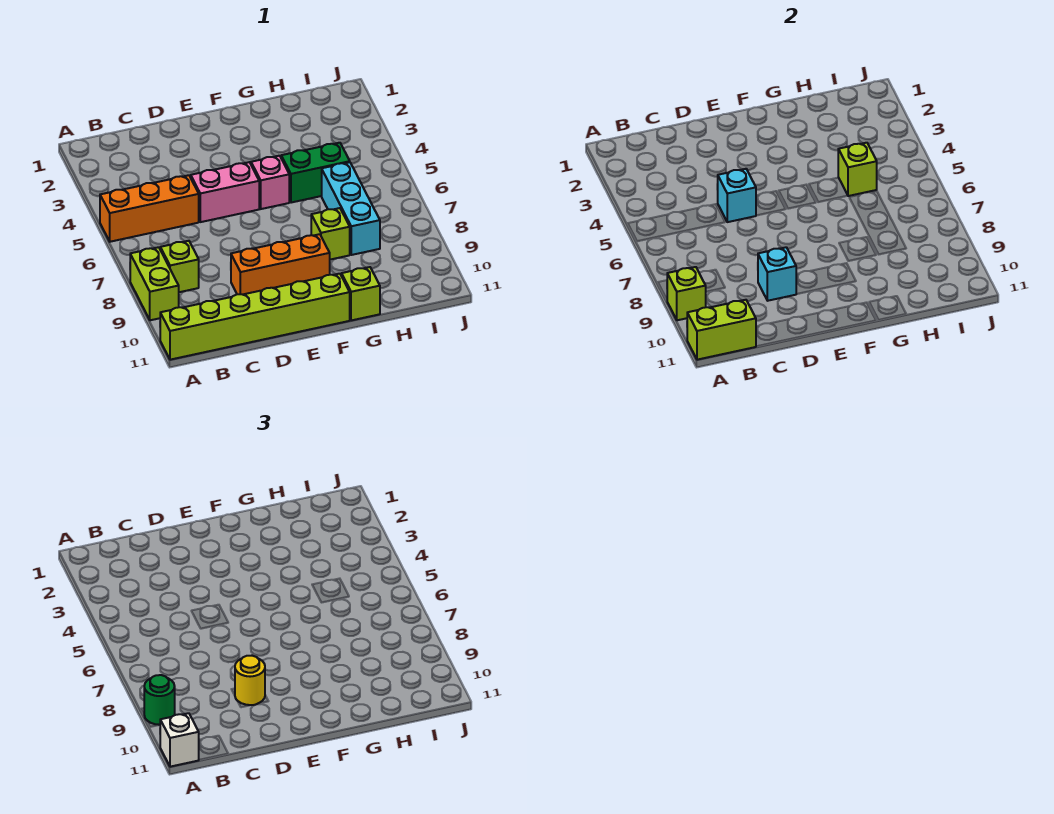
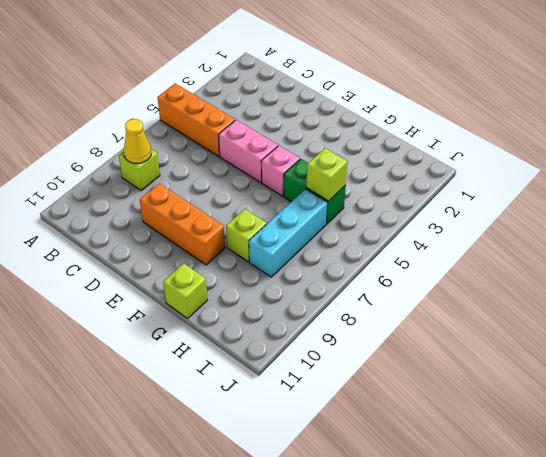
yellow cone B8 level 2 -> none
none -> lime brick A8:A9 level 1
none -> lime brick A11:F11 level 1
none -> lime brick A9 level 2

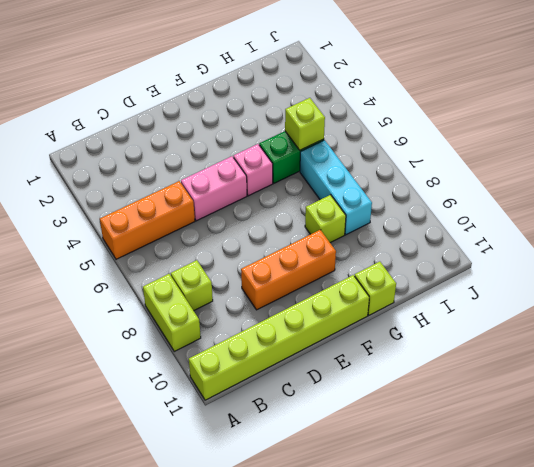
none -> lime brick A9 level 2
none -> lime brick A11:B11 level 2
none -> cyan brick D5 level 2

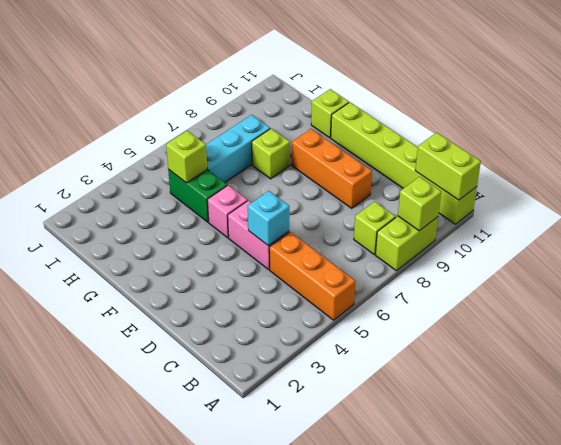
none -> cyan brick D9 level 2
none -> green round brick A9 level 3
none -> white brick A11 level 3

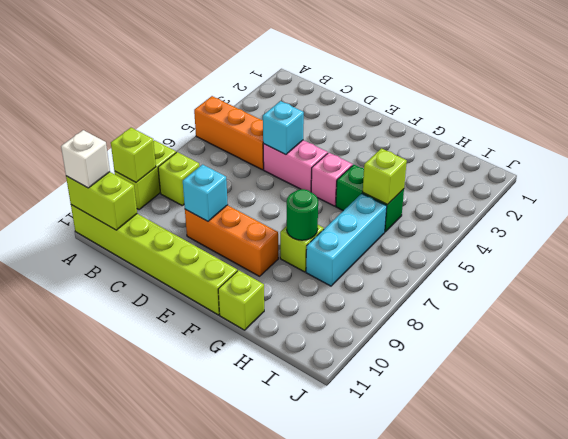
green round brick G8 level 2 -> green round brick A9 level 3
none -> yellow round brick D9 level 3

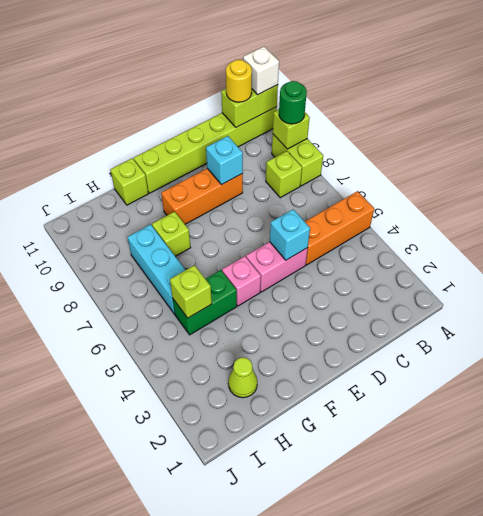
yellow round brick B11 level 3 -> yellow round brick D9 level 3
lime cone H2 level 1 -> none

